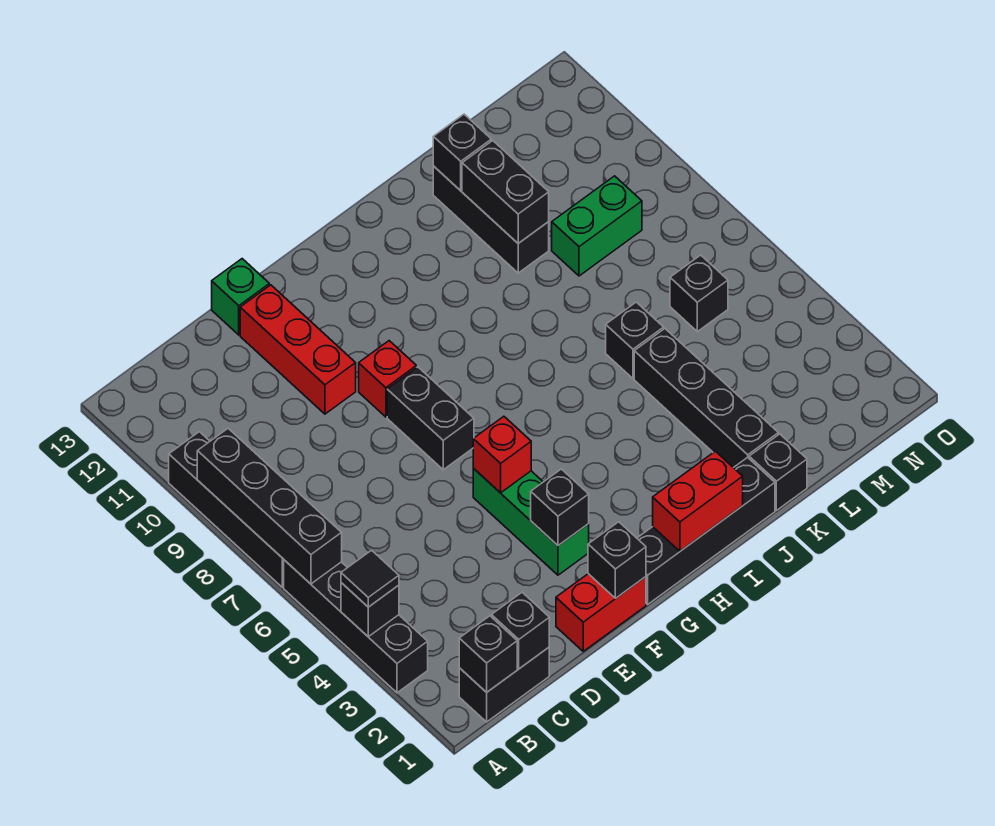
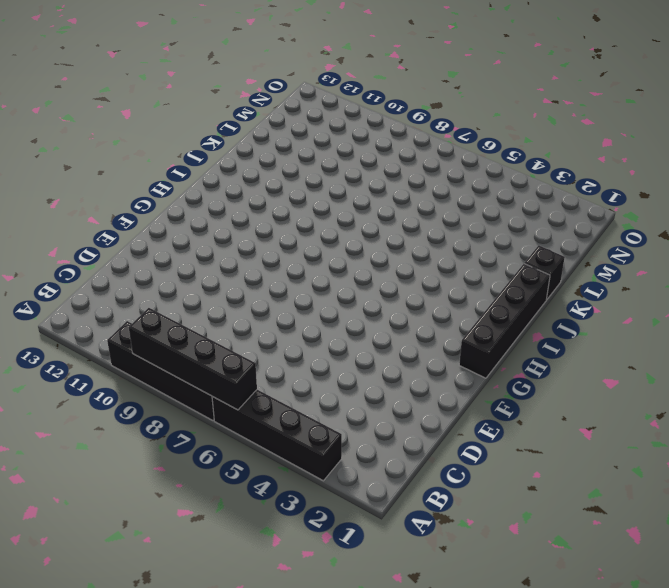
none -> black brick B1:C1 level 1
none -> red brick E1:F1 level 1
none -> red brick E10:E12 level 1

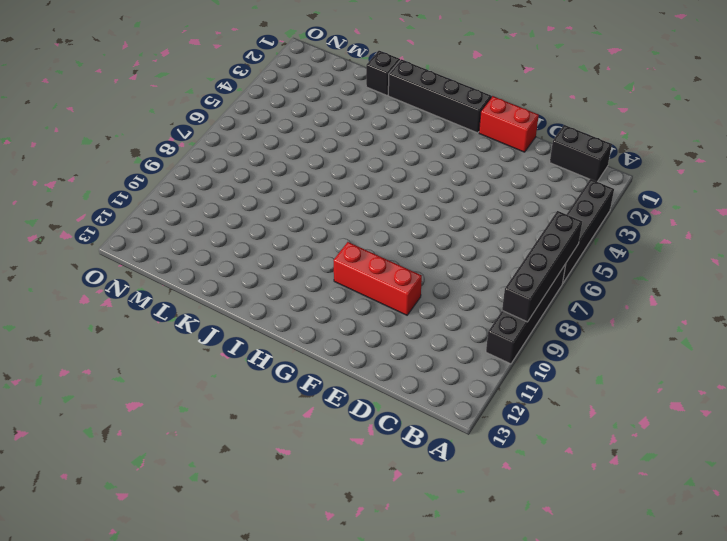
red brick E10:G10 level 1 -> red brick E10:E12 level 1
none -> green brick E13 level 1
none -> green brick F3:F5 level 1
none -> black brick F7:F8 level 1

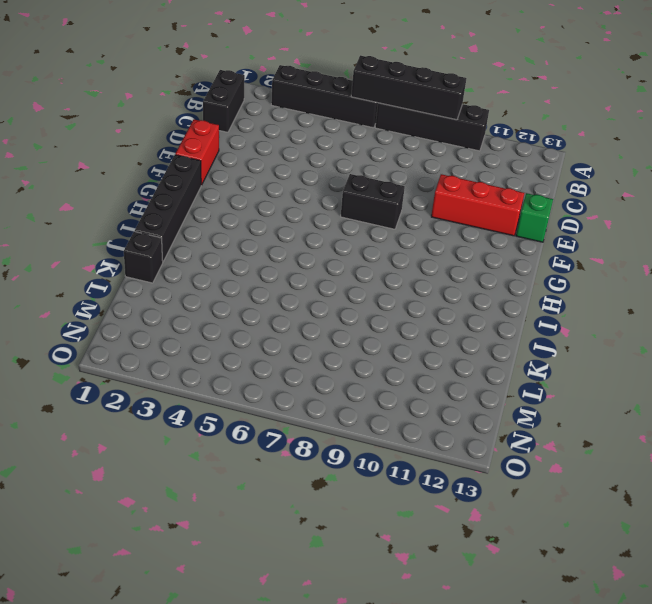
none -> green brick F3:F5 level 1
none -> red brick F9 level 1
none -> black brick K2:K5 level 1

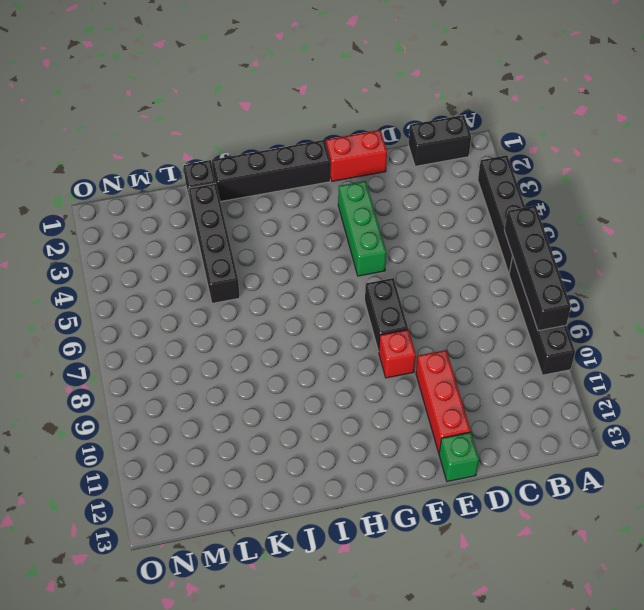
none -> black brick K6 level 1
none -> black brick K10:K12 level 1
none -> green brick L9:M9 level 1

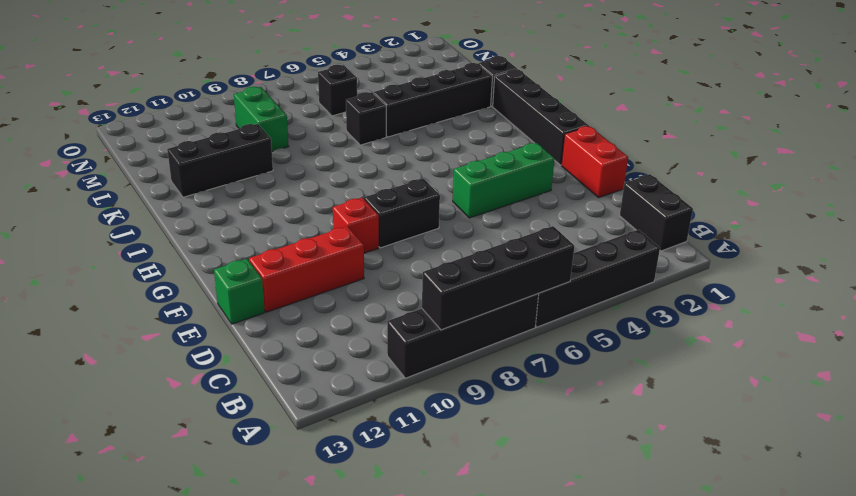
none -> black brick A4 level 2
none -> black brick B1 level 2
none -> black brick C1 level 2

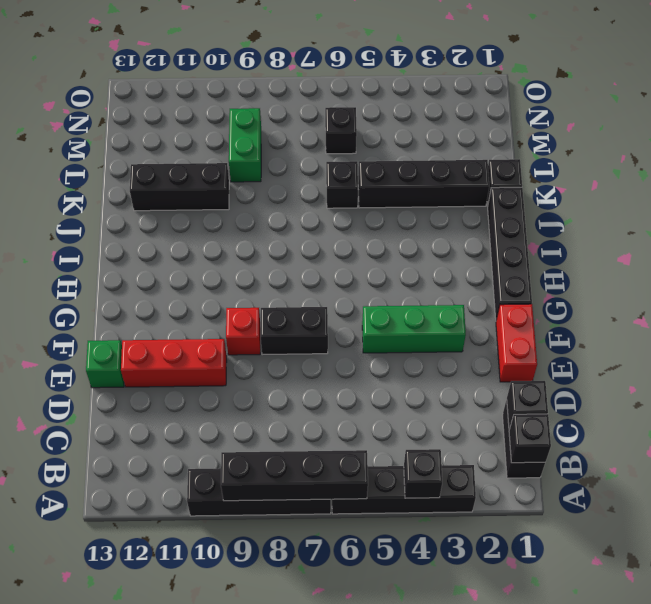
none -> black brick F1 level 2
none -> black brick F3 level 2
none -> red brick F5 level 2

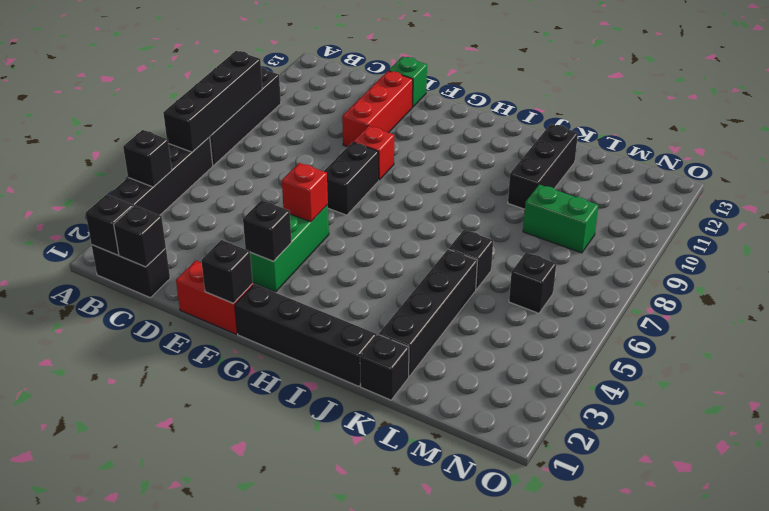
none -> red brick H1:I1 level 2
none -> black brick K10:K11 level 2
none -> black brick K12 level 2

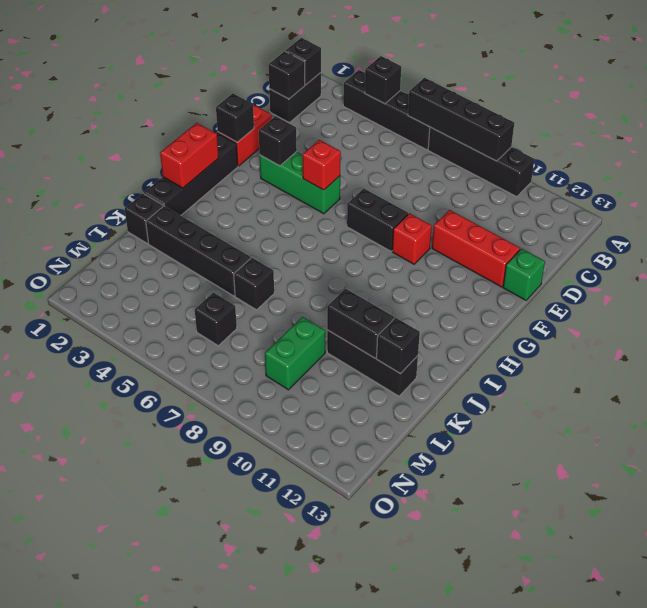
none -> black tile A4 level 3

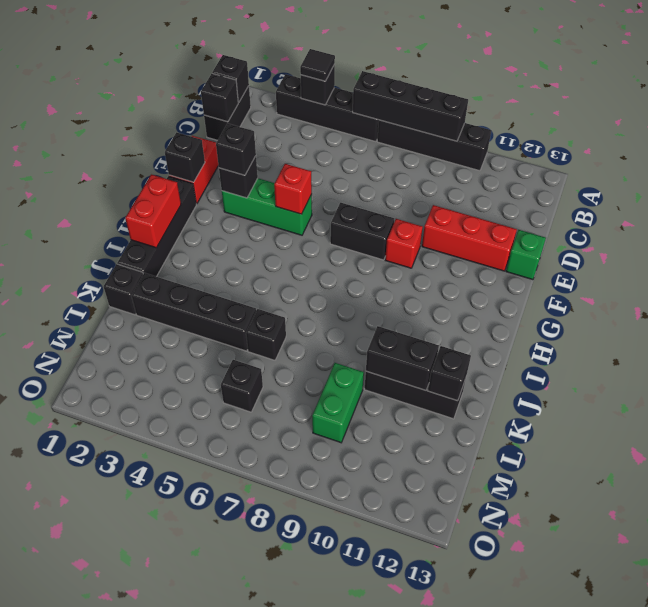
black brick F3 level 3 -> none

